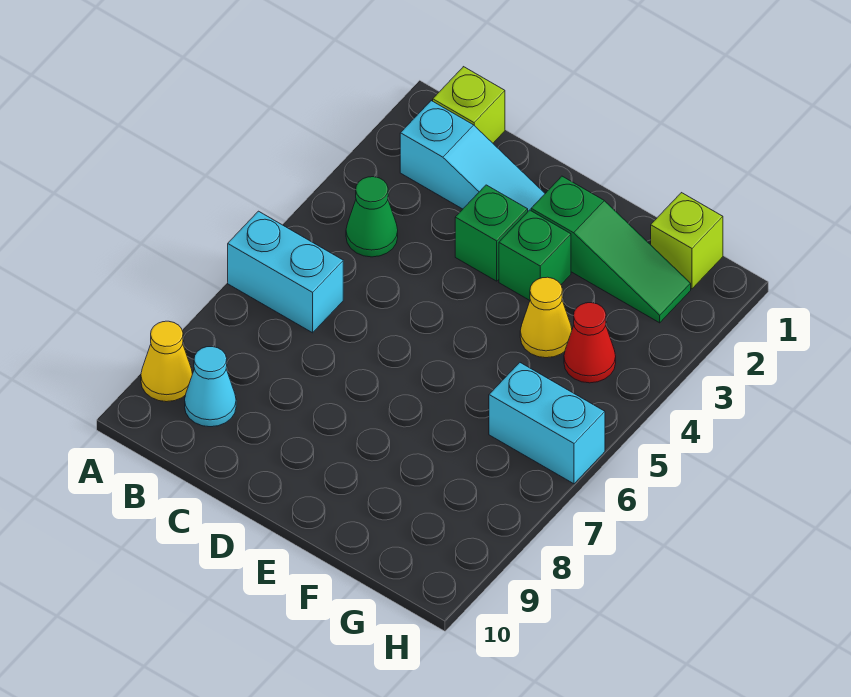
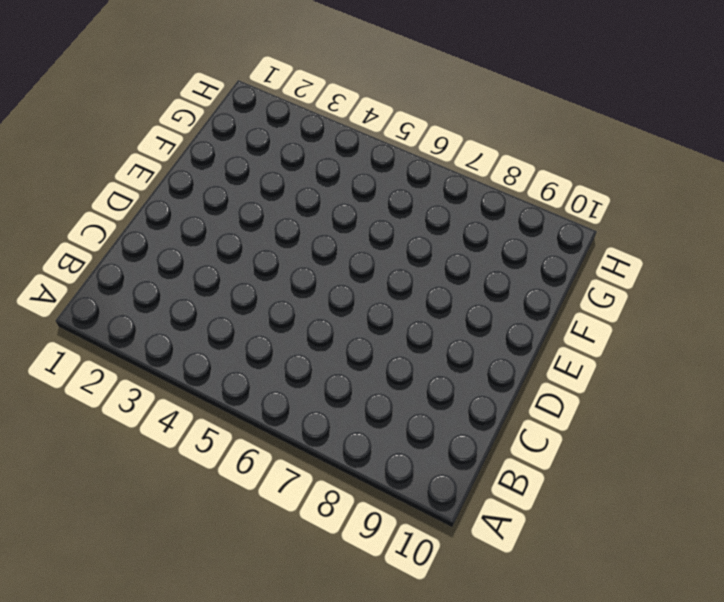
none -> cyan brick A6:B6 level 1
none -> yellow cone A9 level 1
none -> lime brick B1 level 1

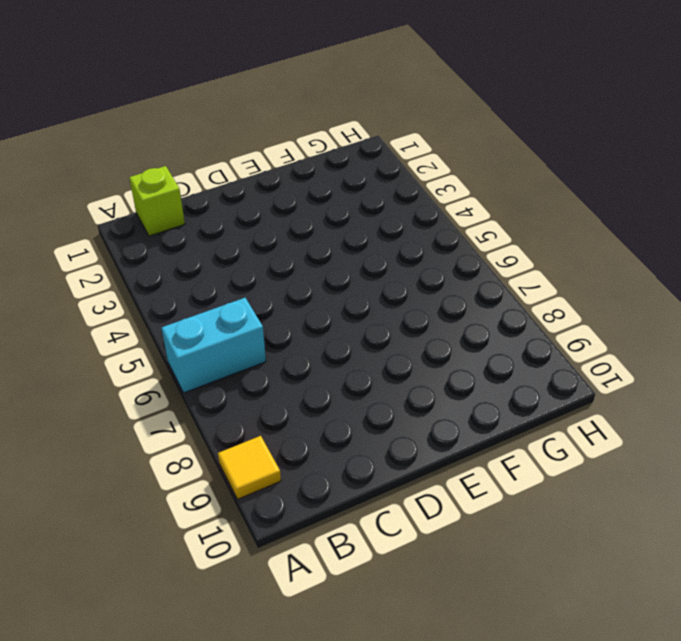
yellow tile A9 level 1 -> yellow cone A9 level 1
none -> cyan slope B2:D2 level 1 top B
none -> green cone B4 level 1
none -> cyan cone B9 level 1

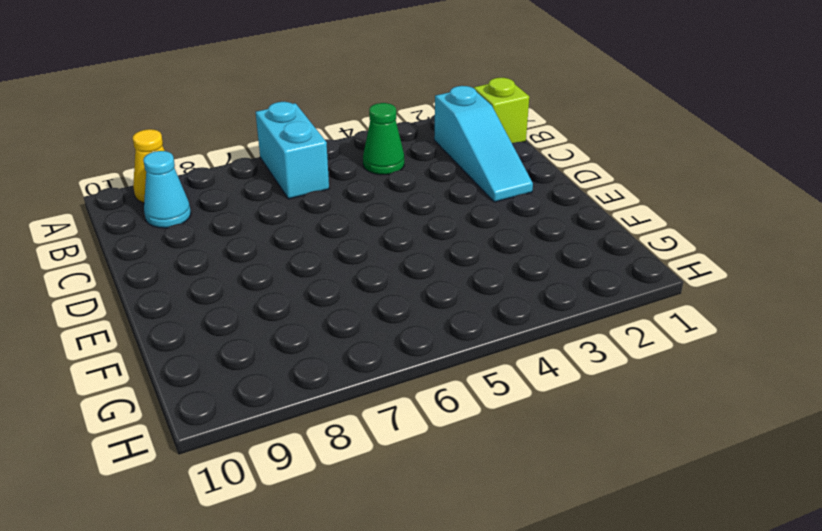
none -> green brick D3 level 1
none -> green slope E2:G2 level 1 top E
none -> green brick E3 level 1

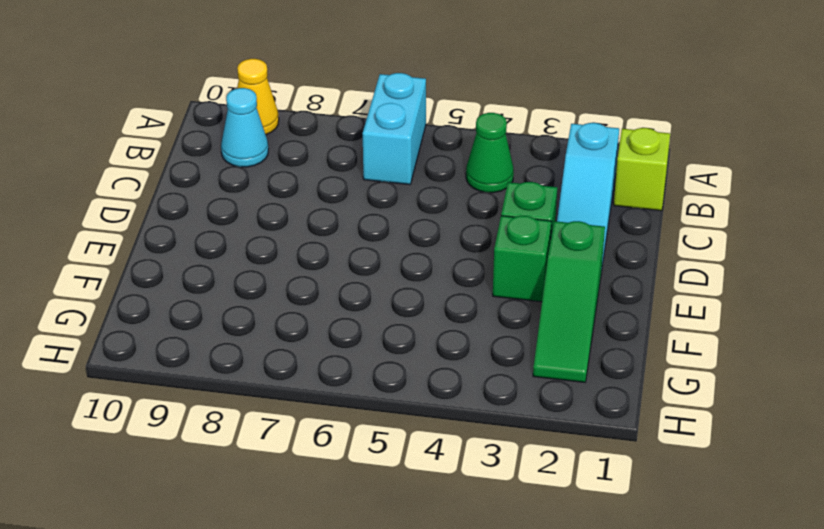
none -> yellow cone F4 level 1
none -> lime brick G1 level 1
none -> red cone G4 level 1

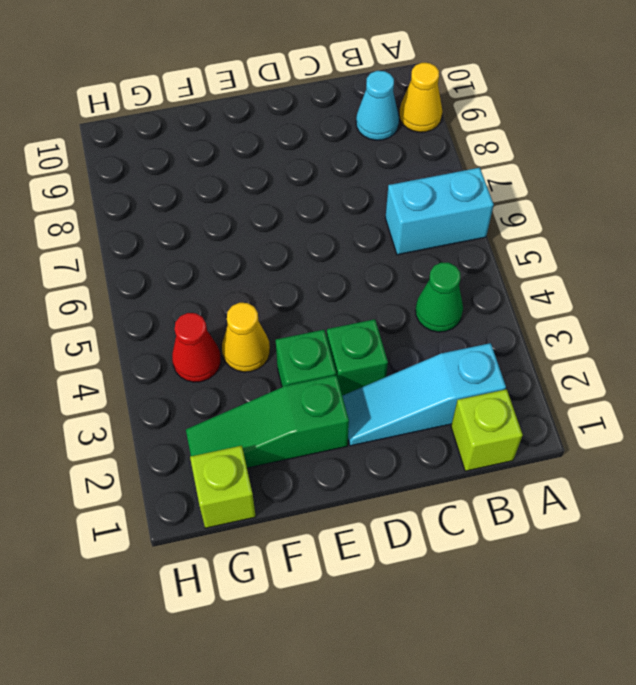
none -> cyan brick G6:H6 level 1

